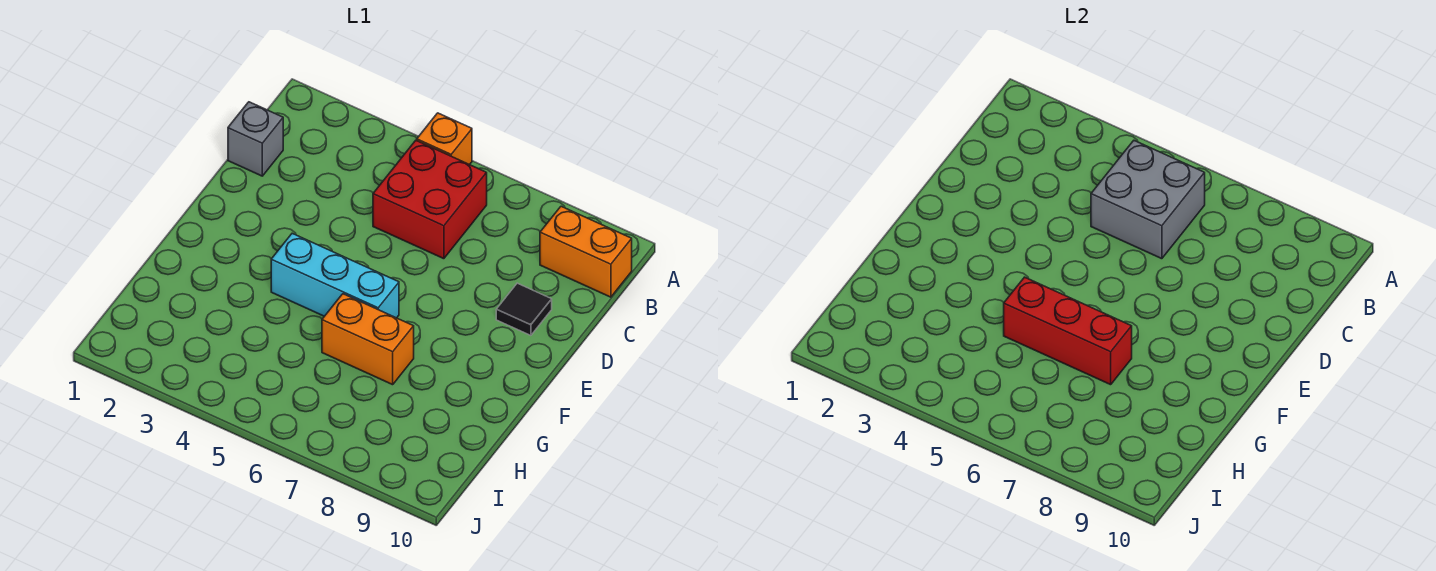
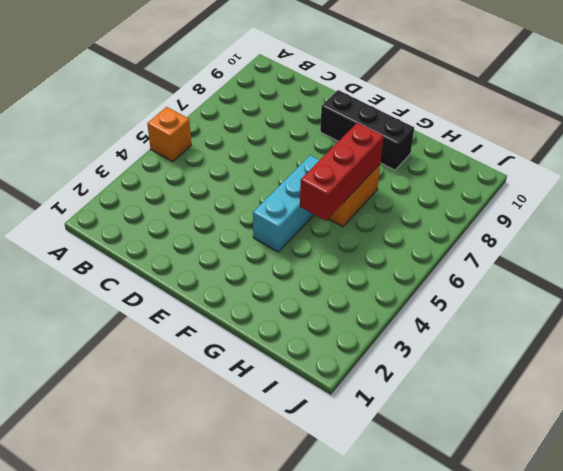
black brick E9:G9 level 1 -> none
none -> red brick B5:C6 level 1
none -> orange brick B9:B10 level 1

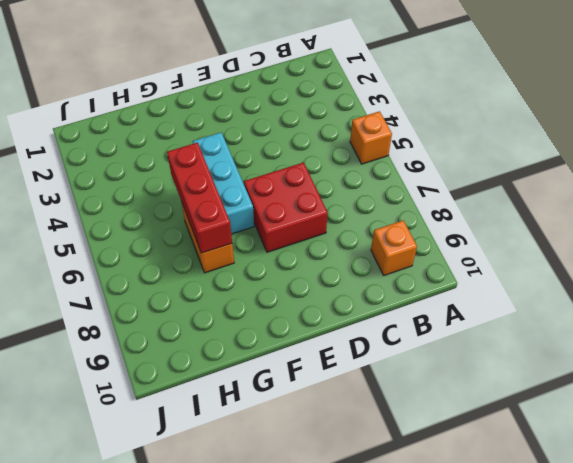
orange brick B9 level 1 -> orange brick B9:B10 level 1
red brick D6:E7 level 1 -> red brick B5:C6 level 1
none -> grey brick C1 level 1
none -> black tile D9 level 1

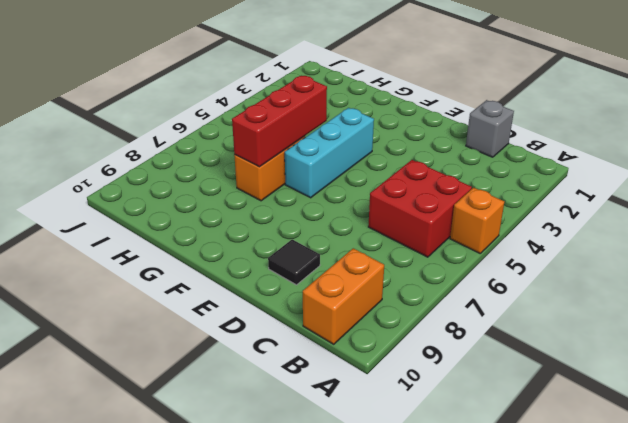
none -> grey brick B5:C6 level 2

